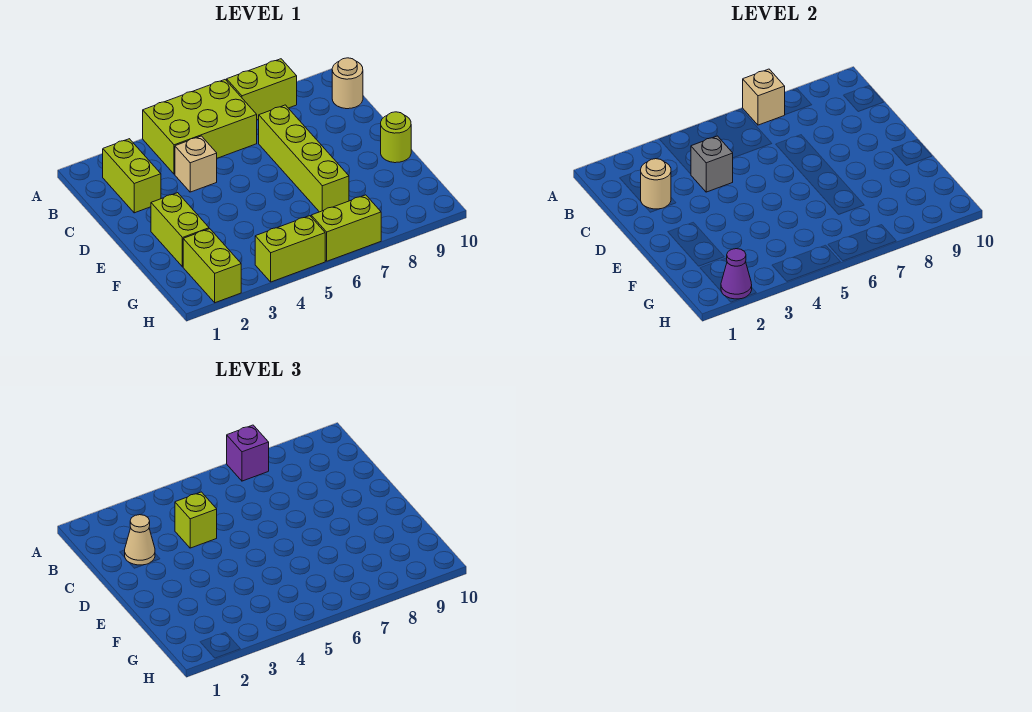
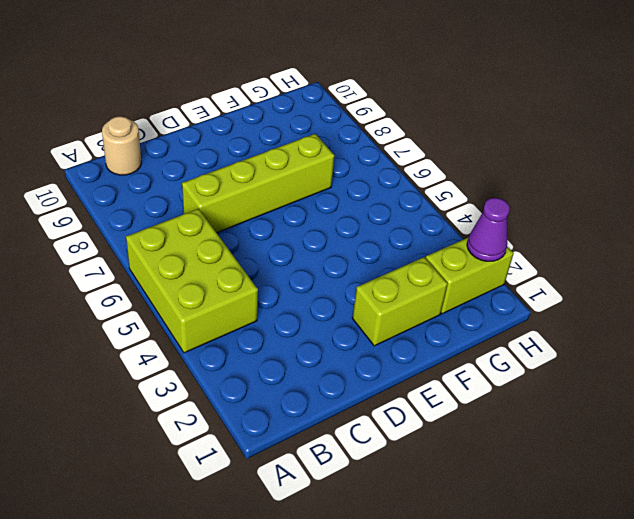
none -> lime brick A7:A8 level 1
none -> lime brick B2:C2 level 1
none -> tan brick C4 level 1

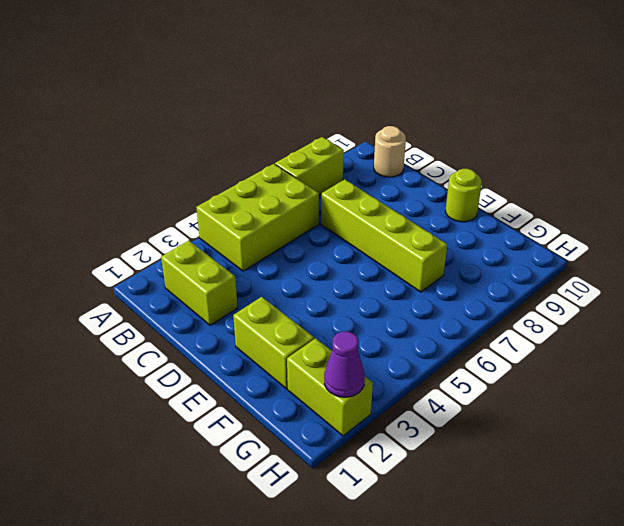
none -> tan brick C4 level 1
none -> lime brick H4:H5 level 1
none -> lime brick H6:H7 level 1

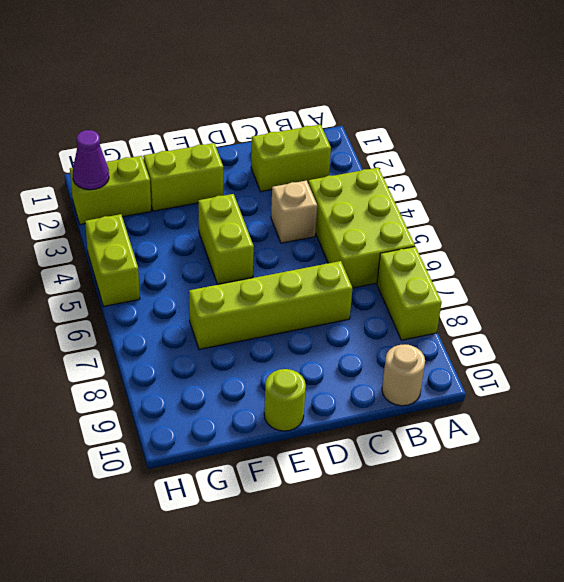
lime brick E4:E5 level 1 -> lime brick H6:H7 level 1
none -> tan brick A7 level 2
none -> tan round brick C2 level 2
none -> grey brick C4 level 2

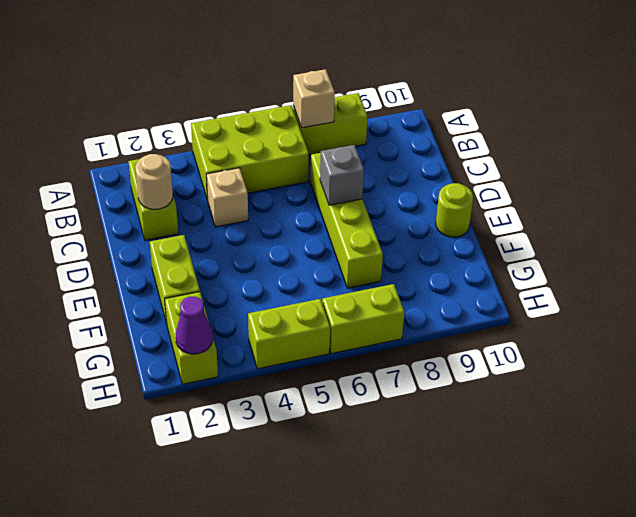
grey brick D7 level 2 -> grey brick C4 level 2
none -> tan round brick B10 level 1
none -> purple brick A7 level 3
none -> tan cone C2 level 3

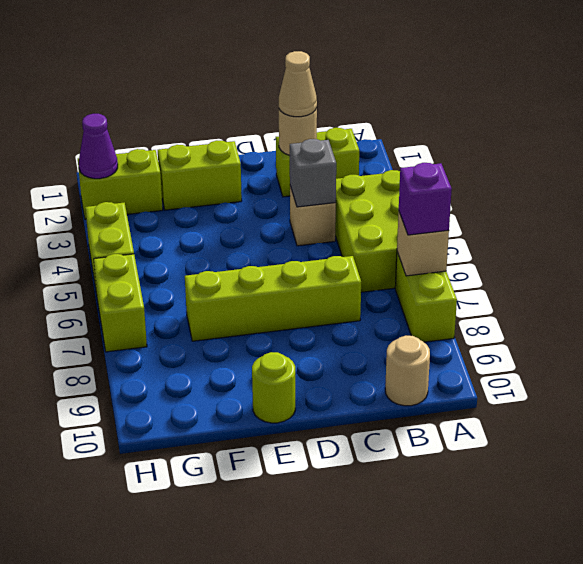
none -> lime brick C4 level 3

